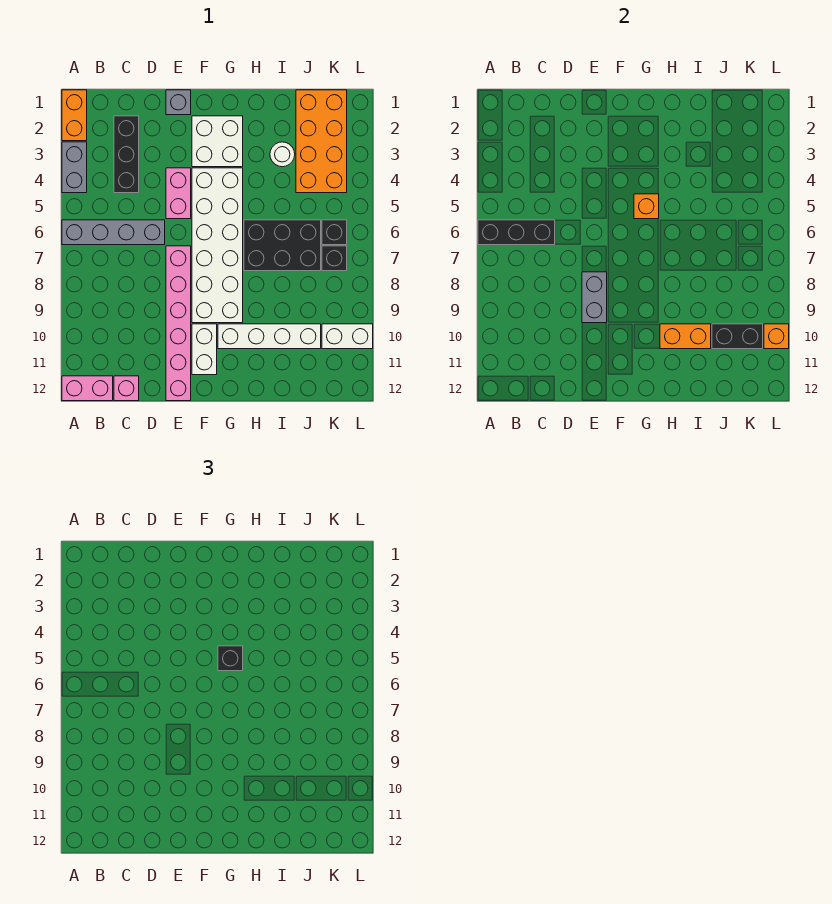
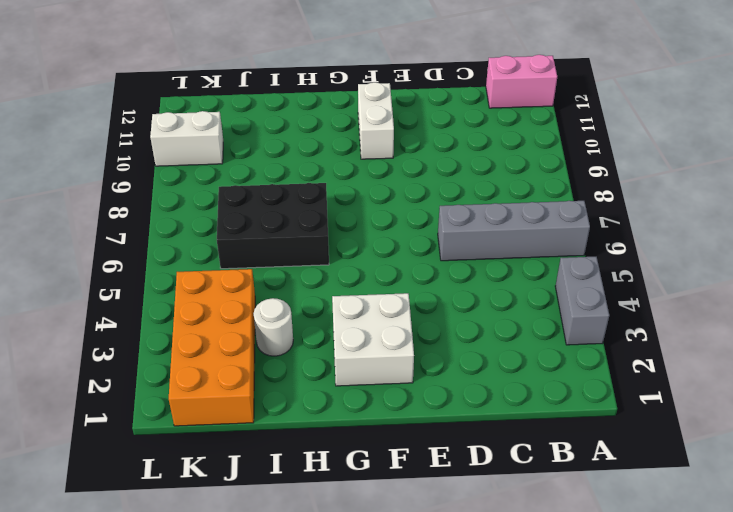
none -> orange brick A1:A2 level 1
none -> black brick C2:C4 level 1
none -> pink brick C12 level 1

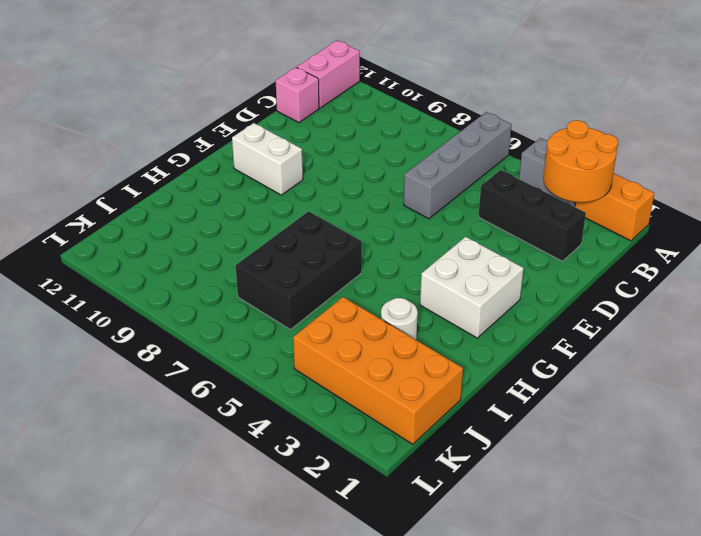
orange round brick A2:B3 level 2 -> none
none -> grey brick E1 level 1
none -> pink brick E4:E5 level 1
none -> pink brick E7:E12 level 1

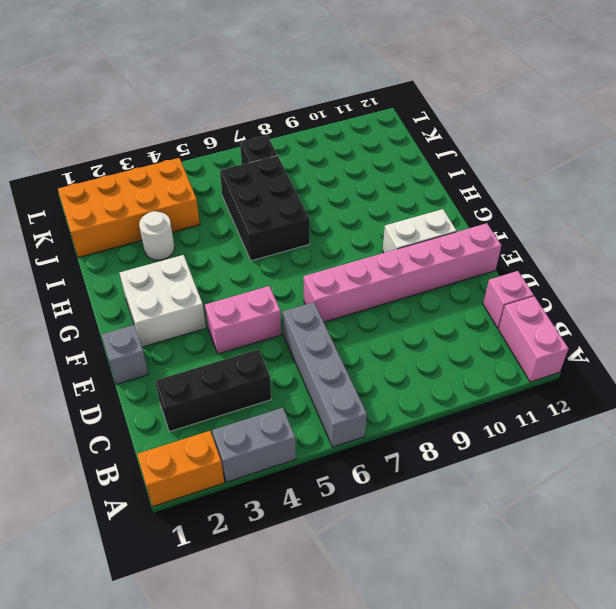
none -> white brick F4:G9 level 1
none -> white brick G10:J10 level 1
none -> black brick K6 level 1

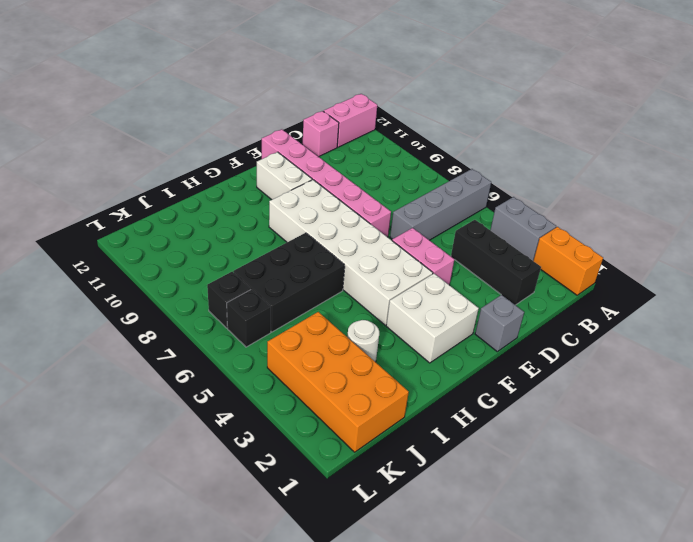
none -> white brick G10:J10 level 1
none -> white brick K10:L10 level 1
none -> black brick A6:C6 level 2

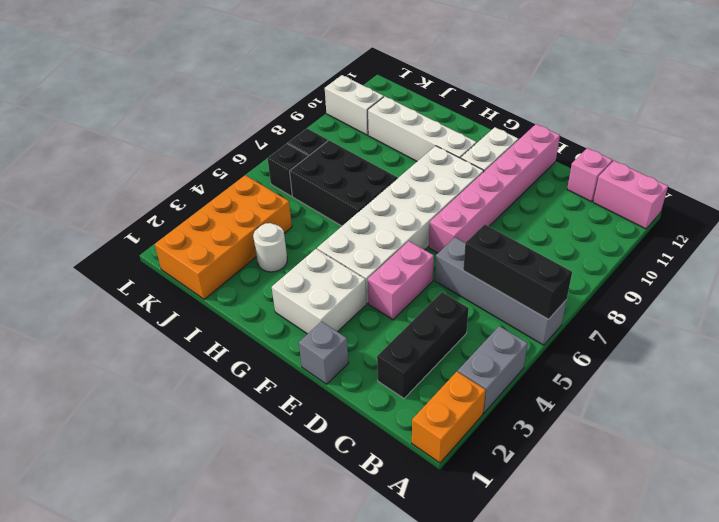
none -> grey brick E8:E9 level 2
none -> orange brick G5 level 2
none -> orange brick H10:I10 level 2

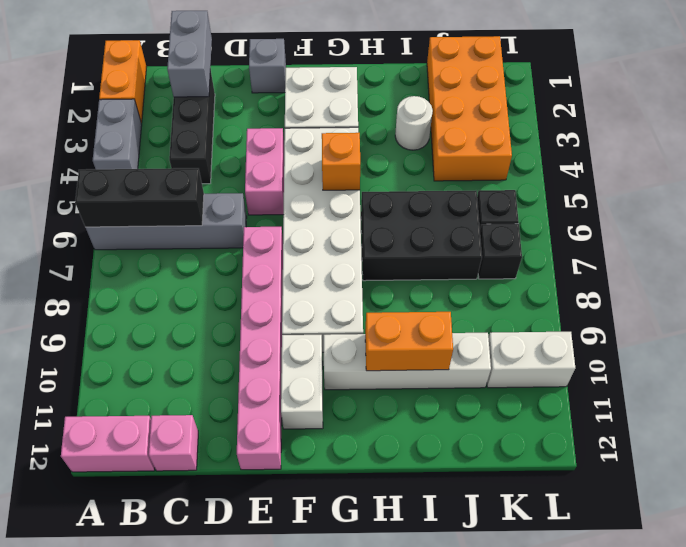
grey brick C1:C2 level 2 -> grey brick E8:E9 level 2
none -> black brick J10:K10 level 2
none -> orange brick L10 level 2
none -> black brick G5 level 3

